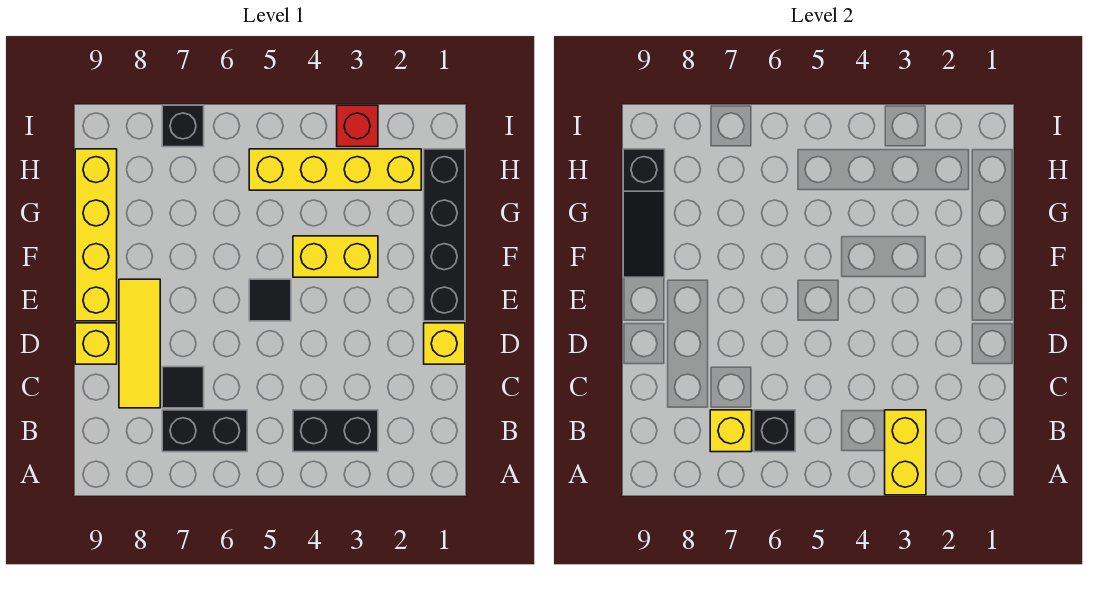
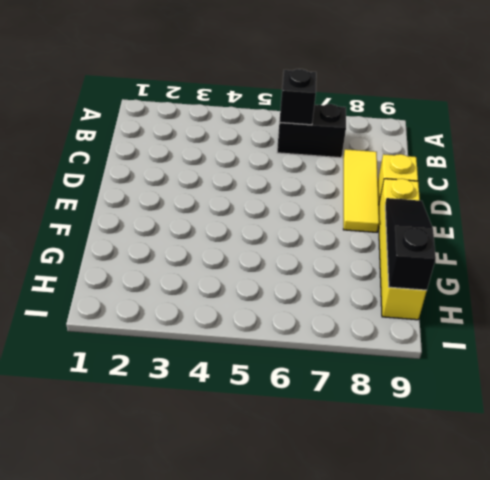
none -> black brick B3:B4 level 1
none -> black tile C7 level 1
none -> yellow brick D1 level 1

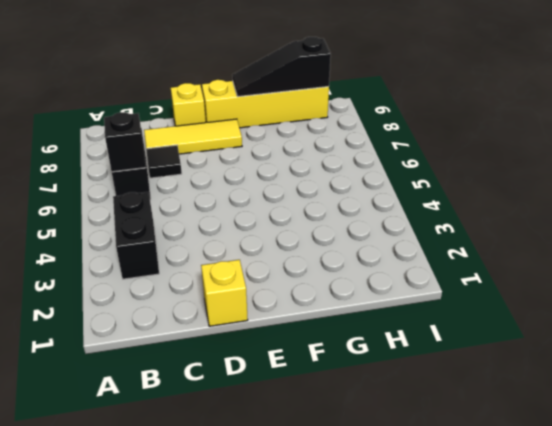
none -> black brick E1:H1 level 1
none -> black tile E5 level 1
none -> yellow brick F3:F4 level 1

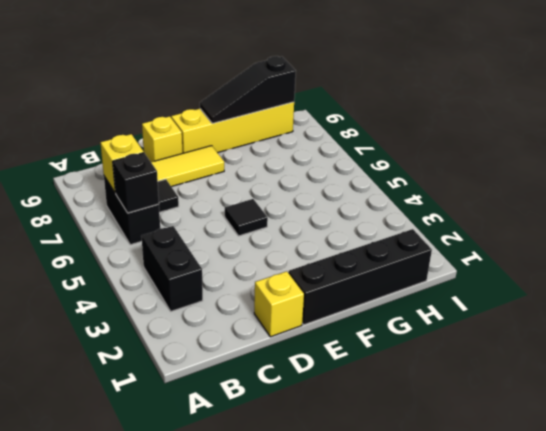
none -> yellow brick F3:F4 level 1
none -> yellow brick H2:H5 level 1
none -> red brick I3 level 1

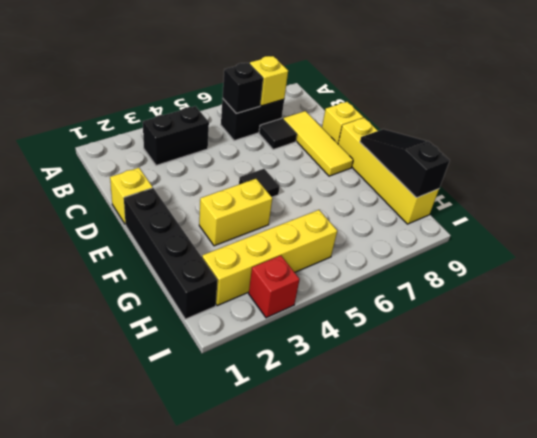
none -> black brick I7 level 1
none -> yellow brick A3:B3 level 2

